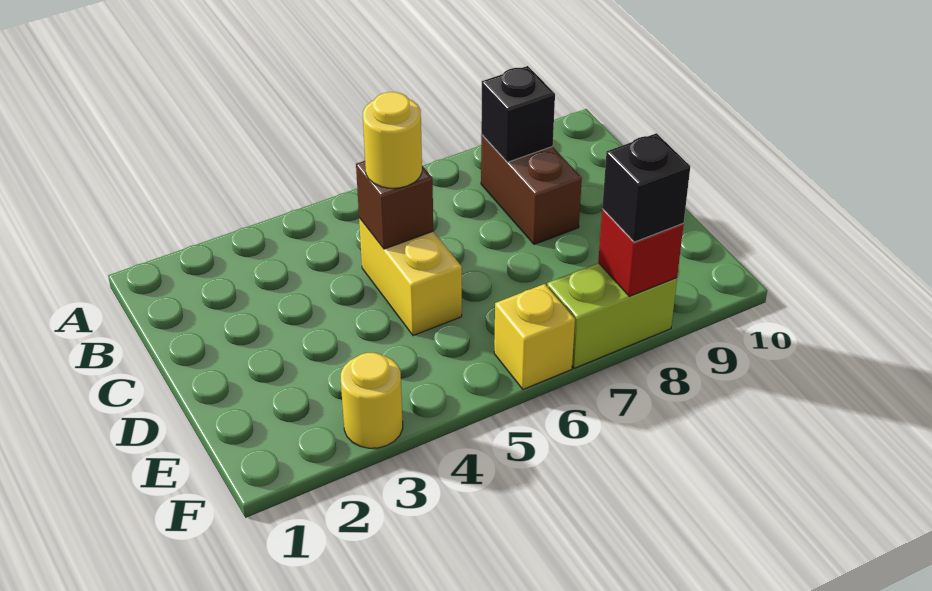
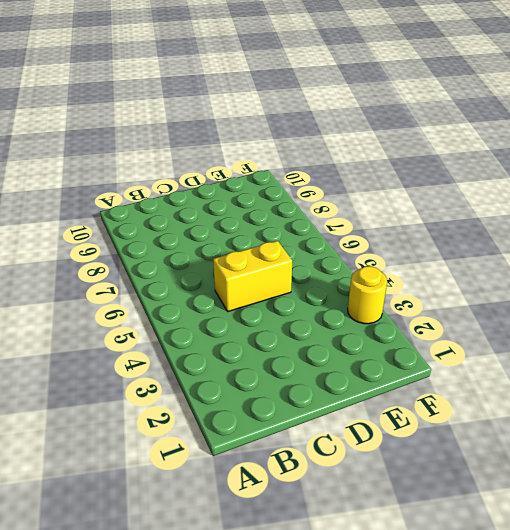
none -> brown brick B8:C8 level 1
none -> yellow brick F6 level 1

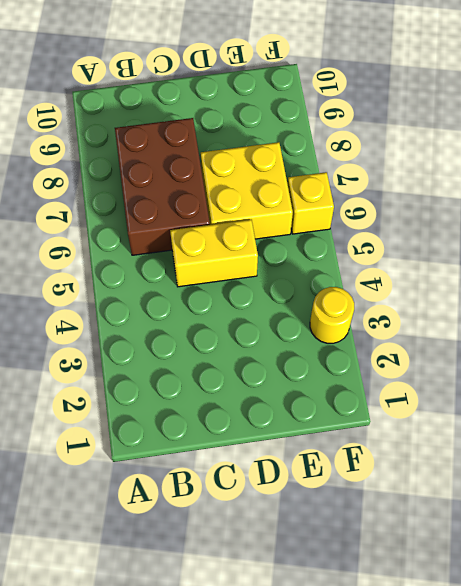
brown brick B6:C8 level 1 -> brown brick B8:C8 level 1
yellow brick D6:E7 level 1 -> none
none -> lime brick F7:F8 level 1
none -> black brick B8 level 2

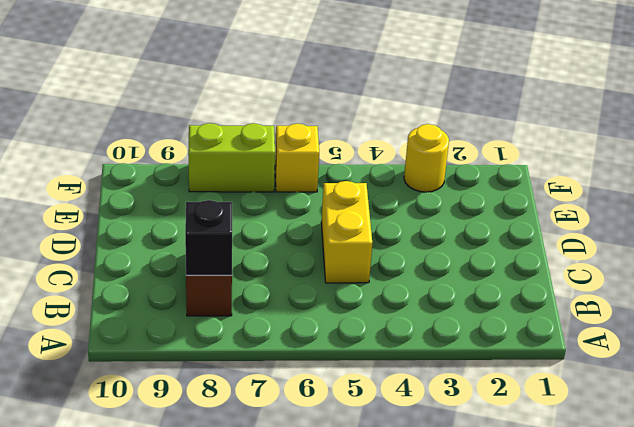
none -> brown brick C5 level 2
none -> red brick F8 level 2

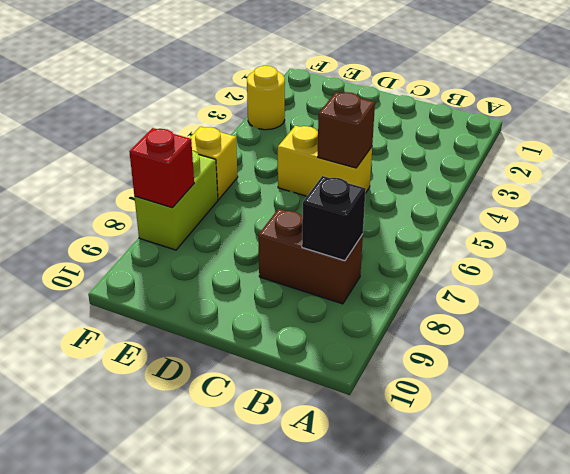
none -> yellow round brick C5 level 3
none -> black brick F8 level 3

